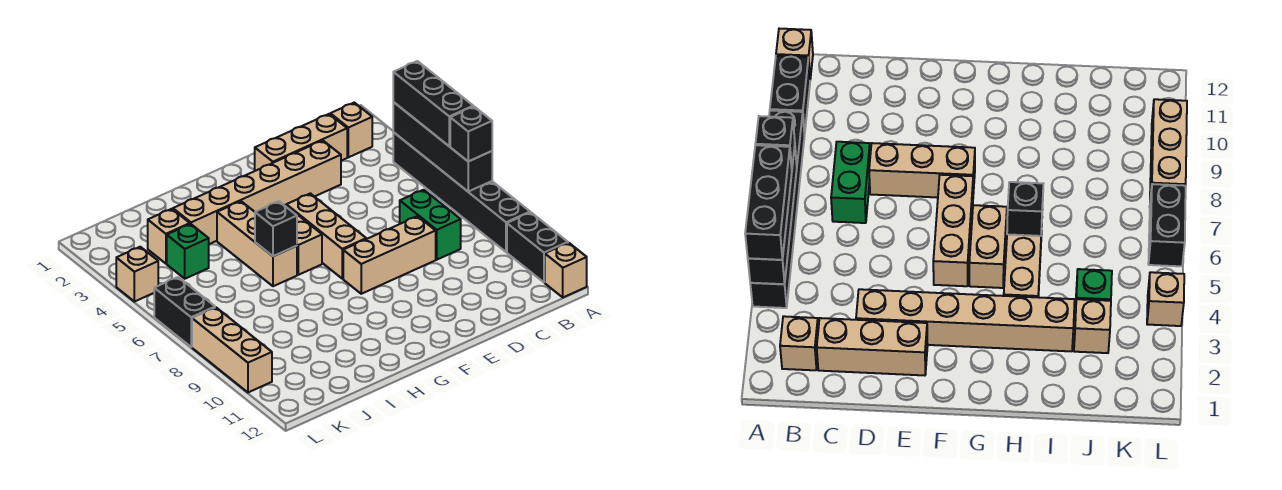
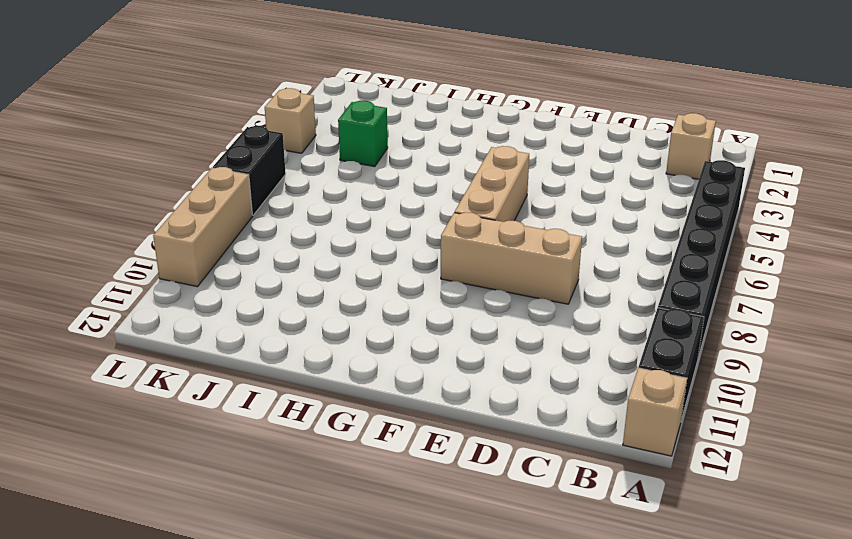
none -> tan brick C2:E2 level 1
none -> green brick C7:C8 level 1
none -> tan brick D3:I3 level 1

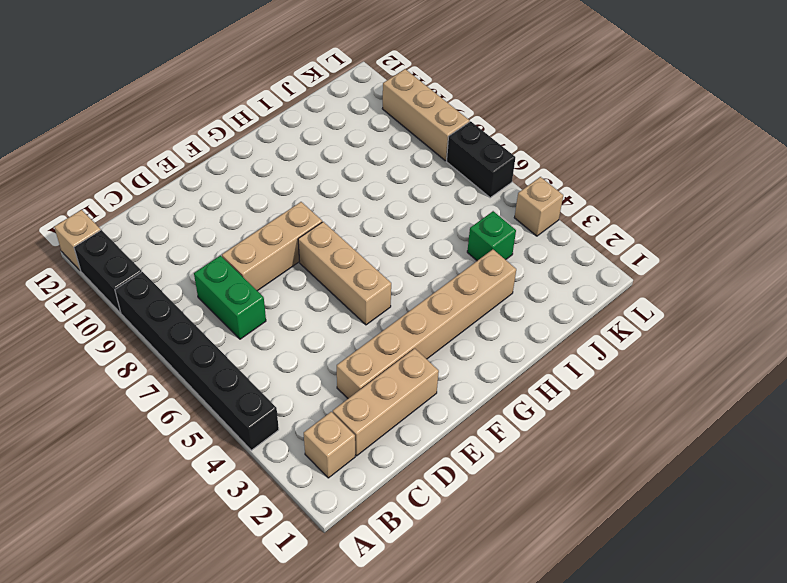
none -> tan brick G5:G6 level 1
none -> tan brick H4:H6 level 1
none -> tan brick J3 level 1

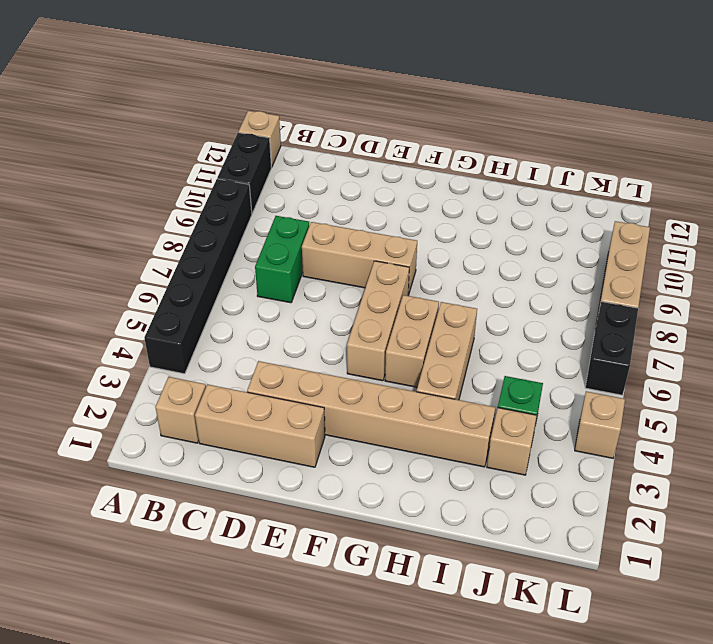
none -> black brick A4:A7 level 2
none -> black brick H6 level 2
none -> black brick A4:A6 level 3

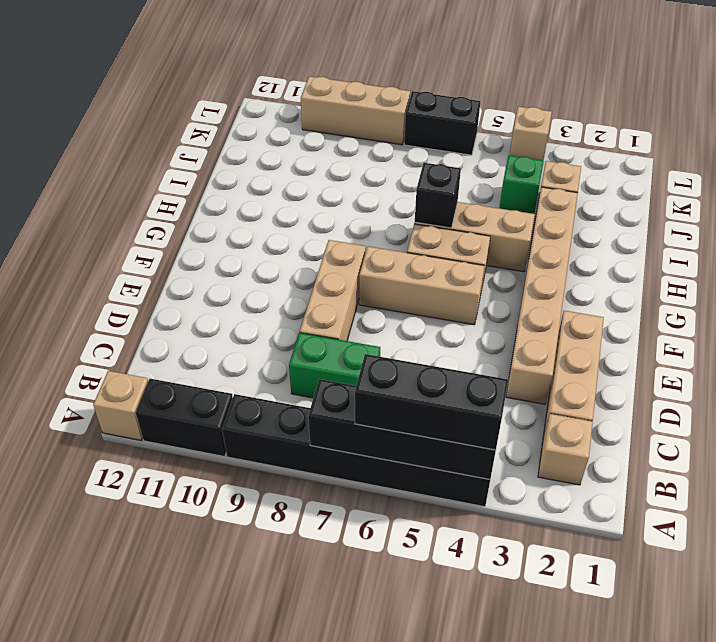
none -> black brick A7 level 3

